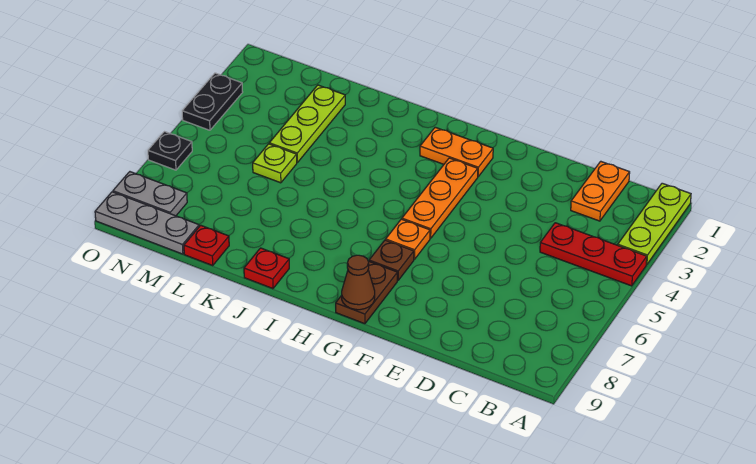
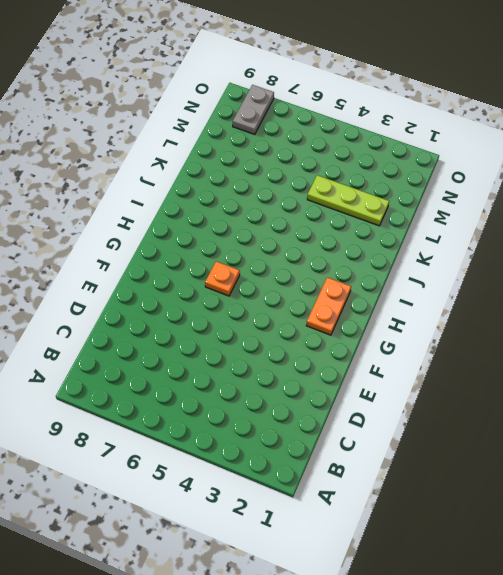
none -> lime plate A1:A3 level 1
none -> red plate A4:C4 level 1
none -> orange plate C1:C2 level 1

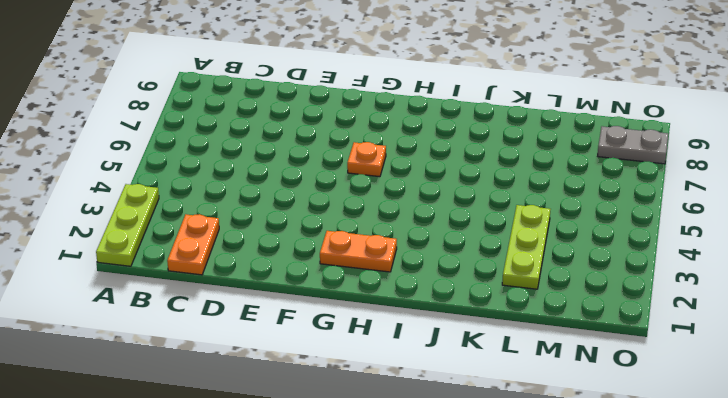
none -> red plate A4:C4 level 1
none -> orange plate G3:G5 level 1
none -> brown plate G7 level 1

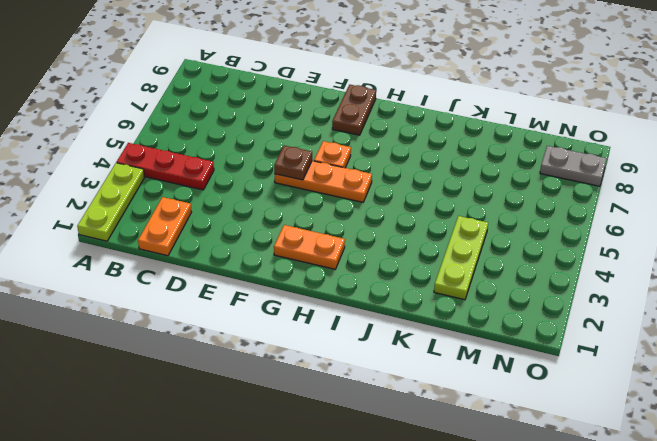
orange plate F5:H5 level 1 -> orange plate G3:G5 level 1
brown plate F5 level 2 -> brown plate G7 level 1
none -> red plate J9 level 1
none -> lime plate L5 level 1
none -> red plate L9 level 1

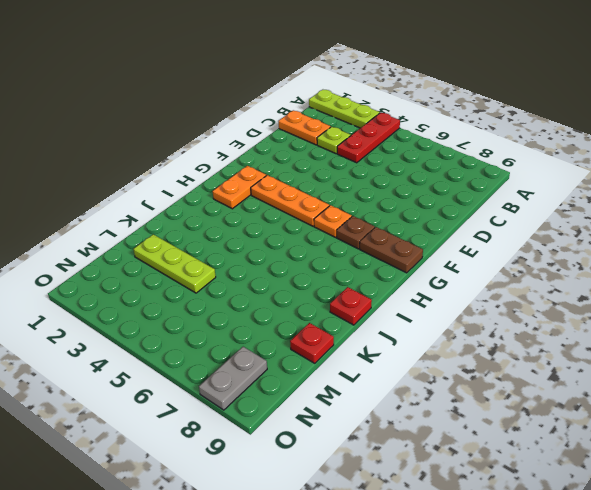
lime plate C3 level 1 -> lime plate L5 level 1
none -> grey plate M9:O9 level 1
none -> black plate O3:O4 level 1
none -> black plate O6 level 1

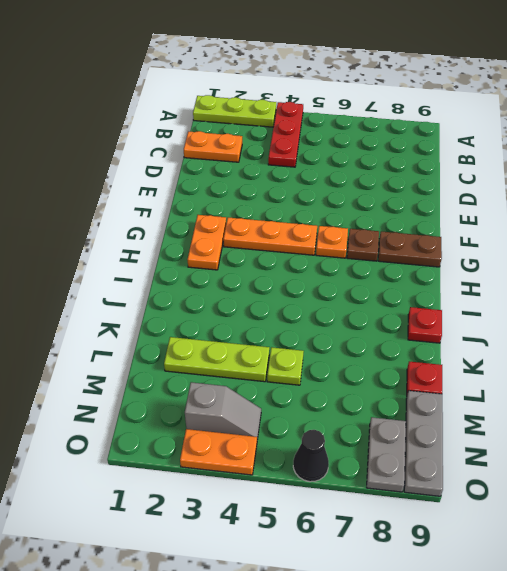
grey slope N3:N4 level 1 top 3 -> none
orange plate O3:O4 level 1 -> black plate O3:O4 level 1
black cone O6 level 1 -> black plate O6 level 1
none -> brown cone G9 level 2

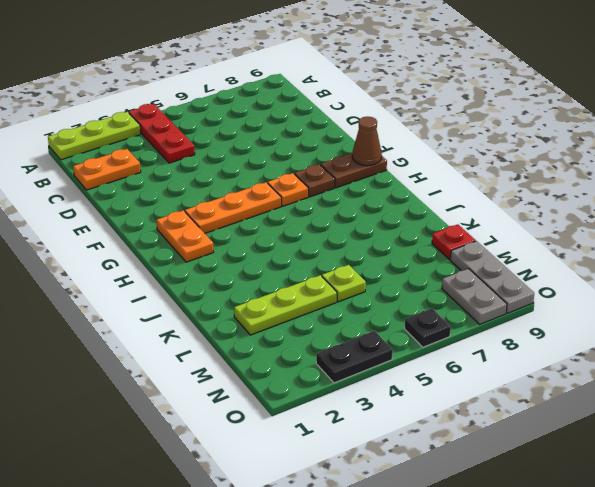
none -> red plate J9 level 1

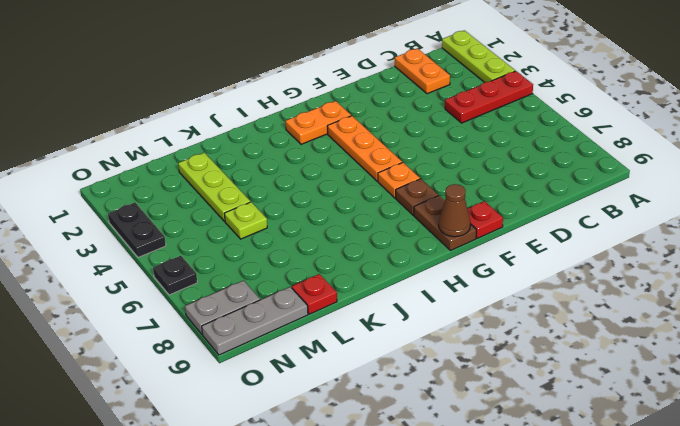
red plate F9 level 1 -> red plate J9 level 1

